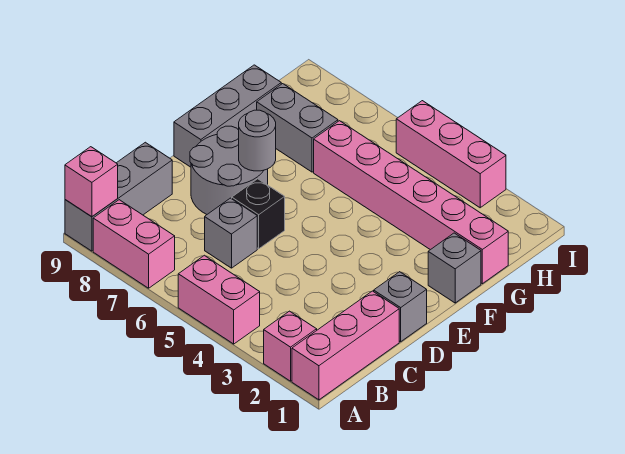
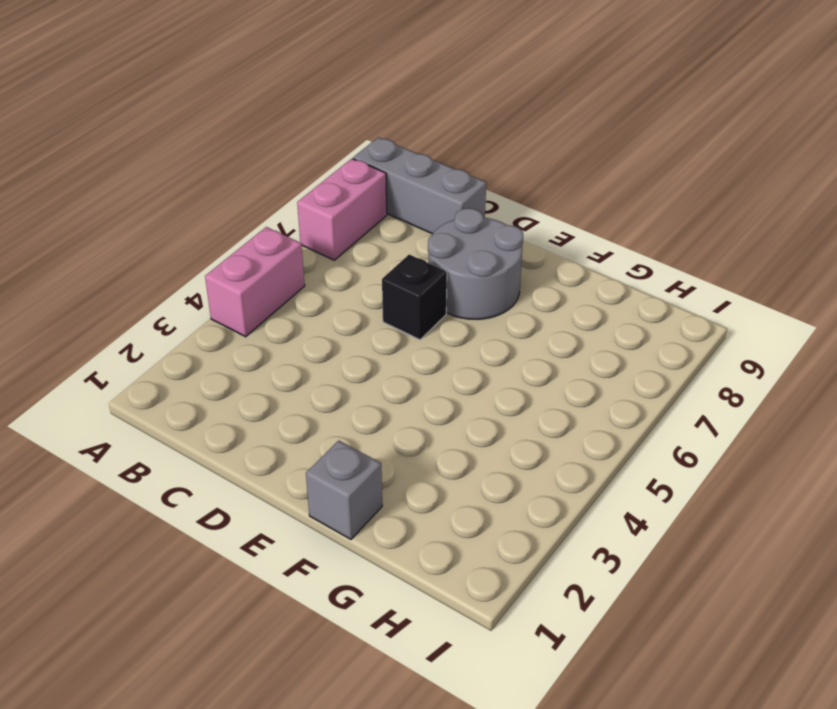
none -> pink brick A1:C1 level 1
none -> pink brick A2 level 1
none -> grey brick C6 level 1

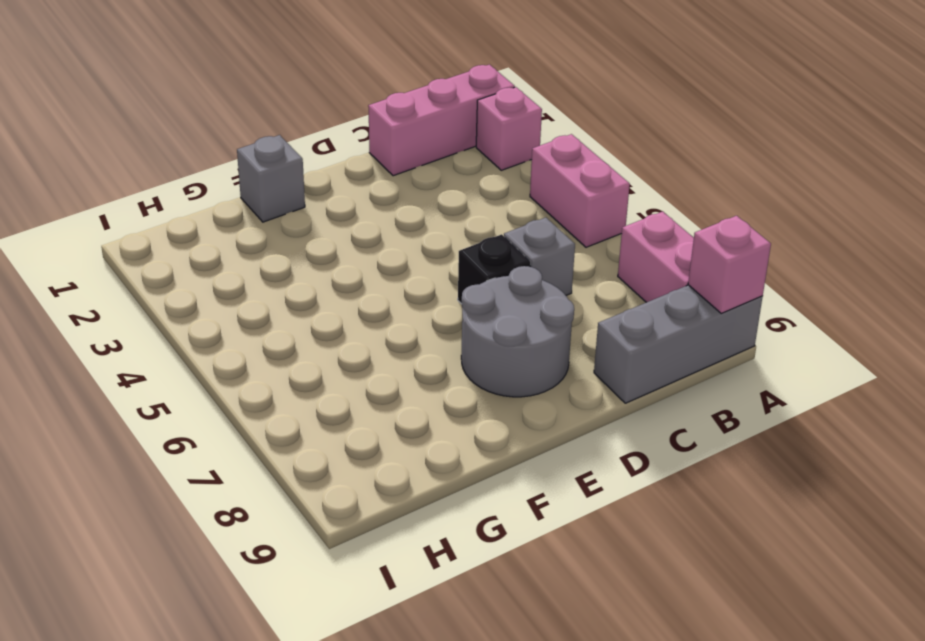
none -> grey brick D1 level 1
none -> grey brick E9:G9 level 1
none -> pink brick G1:G6 level 1

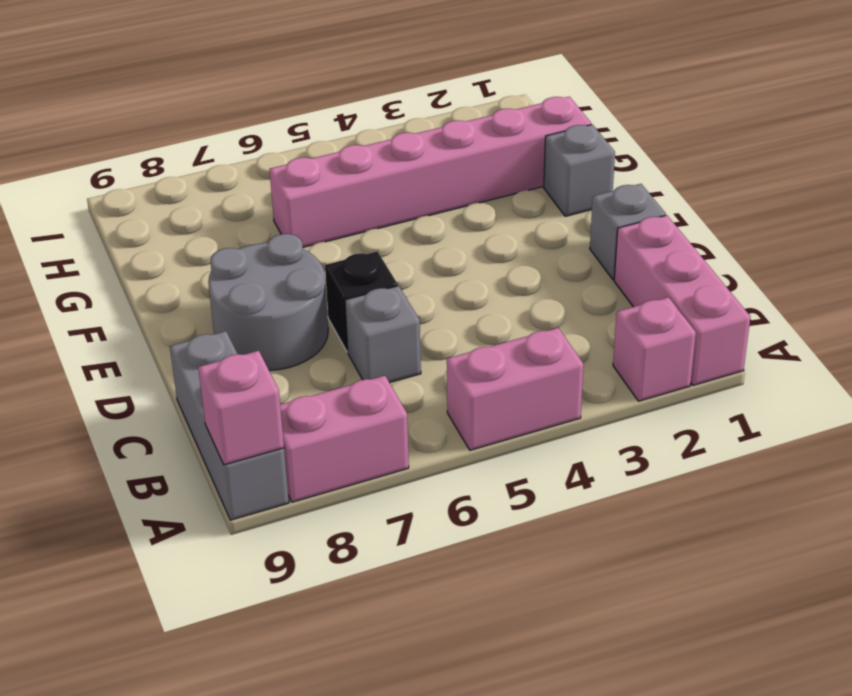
none -> grey brick E9:G9 level 1
none -> grey brick G7:G8 level 1
none -> pink brick I3:I5 level 1

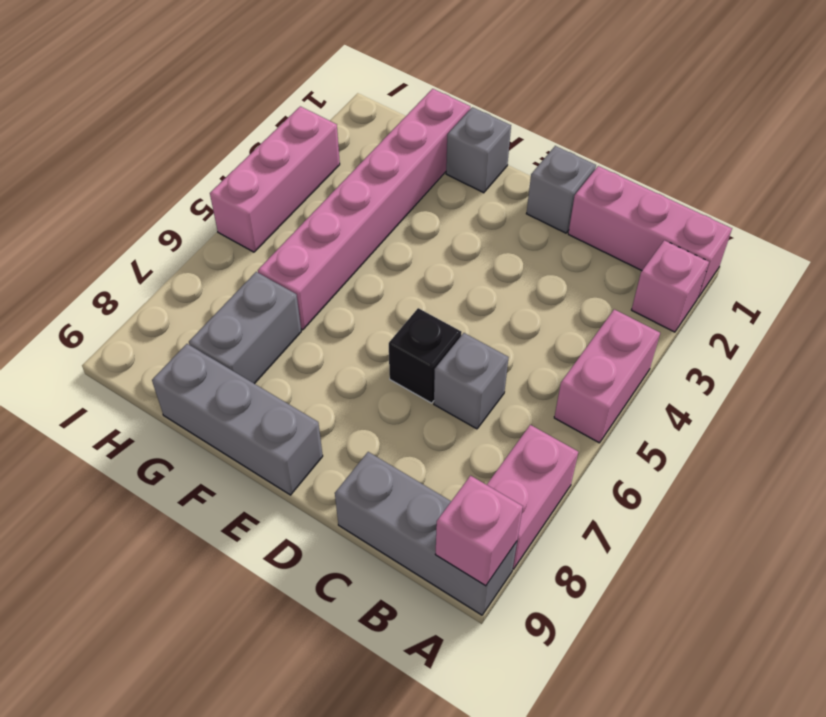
none -> grey round brick D7:E8 level 1
none -> grey round brick E7 level 2

